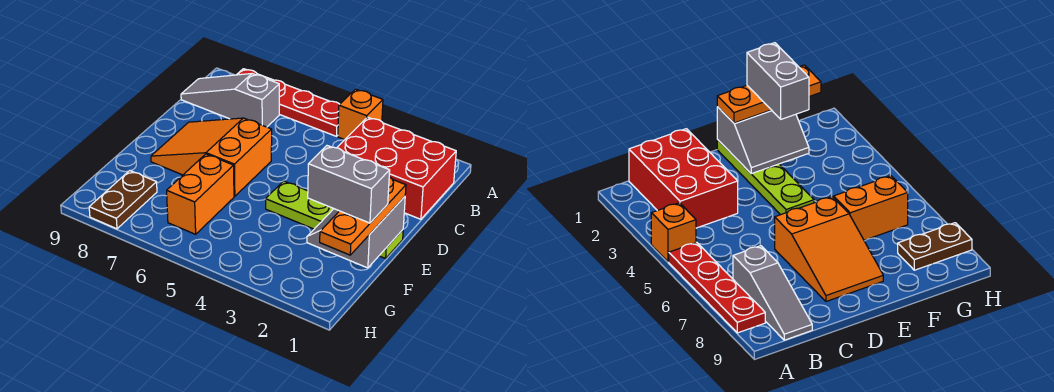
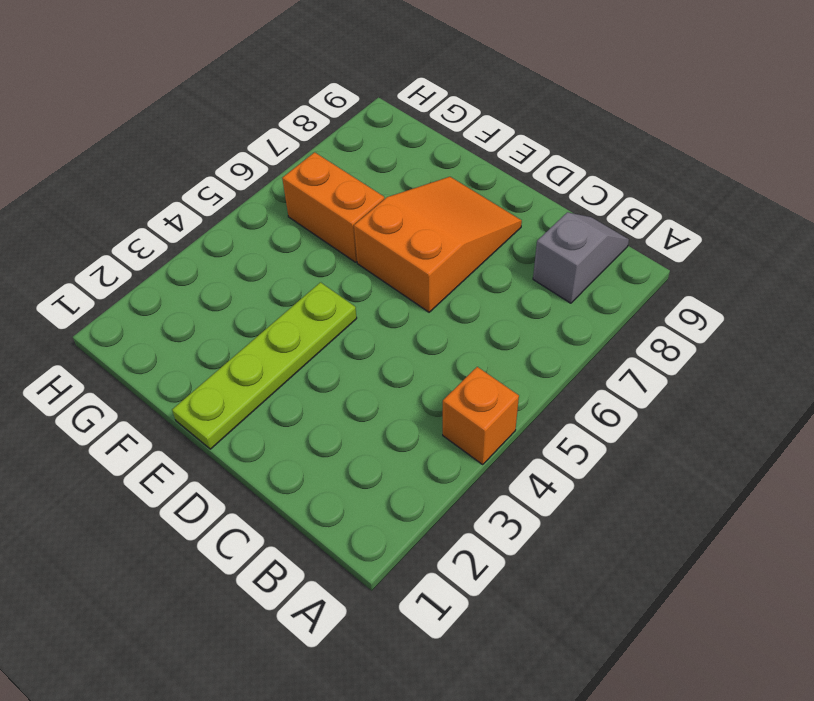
grey slope B8:B9 level 1 top 8 -> grey slope B7:B9 level 1 top 7
none -> red plate A5:A8 level 1
none -> red brick B1:C3 level 1

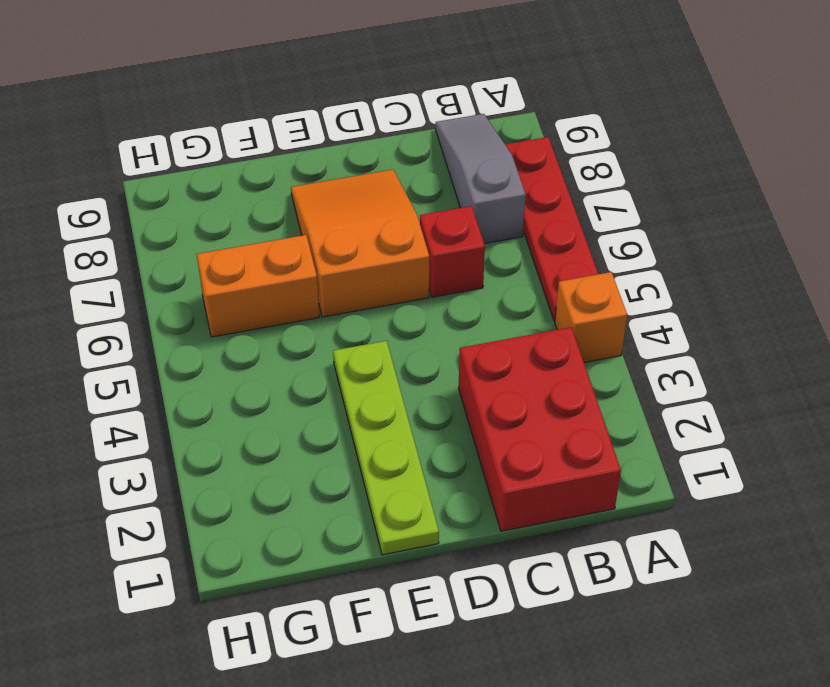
red brick C6 level 1 -> none
none -> brown plate G8:H8 level 1
none -> grey slope E1:F2 level 2 top 1

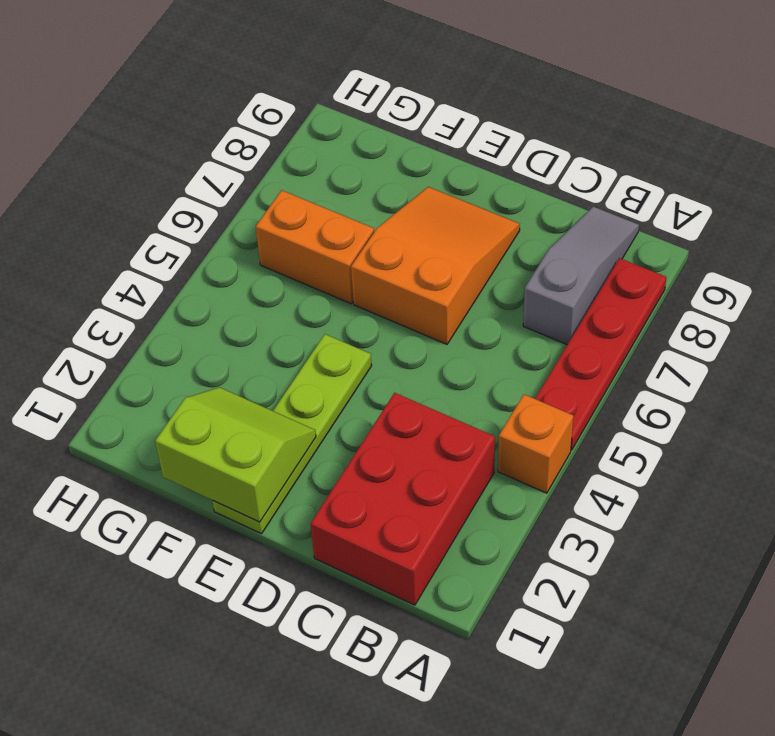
lime slope E1:F2 level 2 top 1 -> grey slope E1:F2 level 2 top 1
none -> brown plate G8:H8 level 1
none -> orange plate E1:G1 level 3

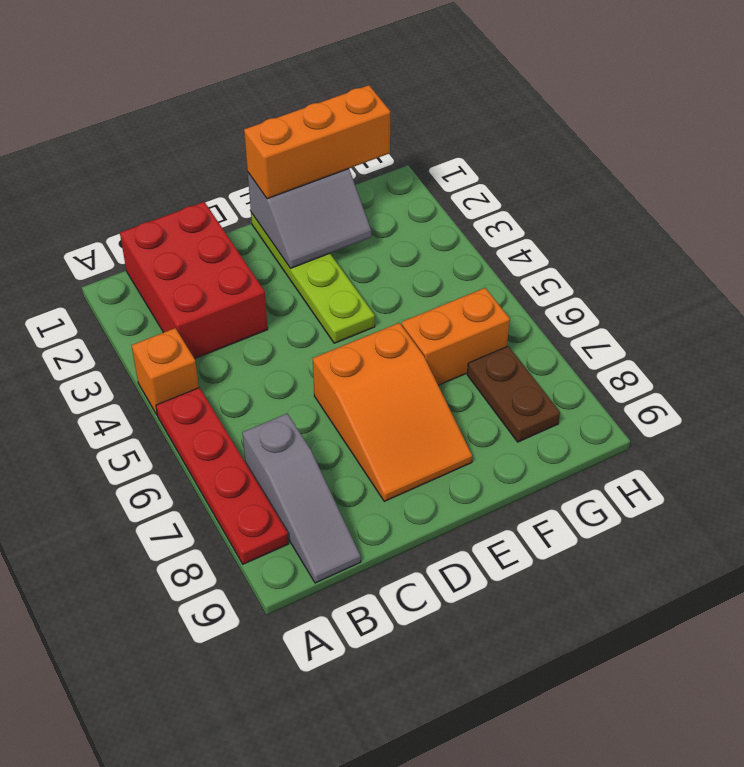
orange brick E1:G1 level 3 -> orange plate E1:G1 level 3
brown plate G7:G8 level 1 -> brown plate G8:H8 level 1
none -> grey brick F1:F2 level 4

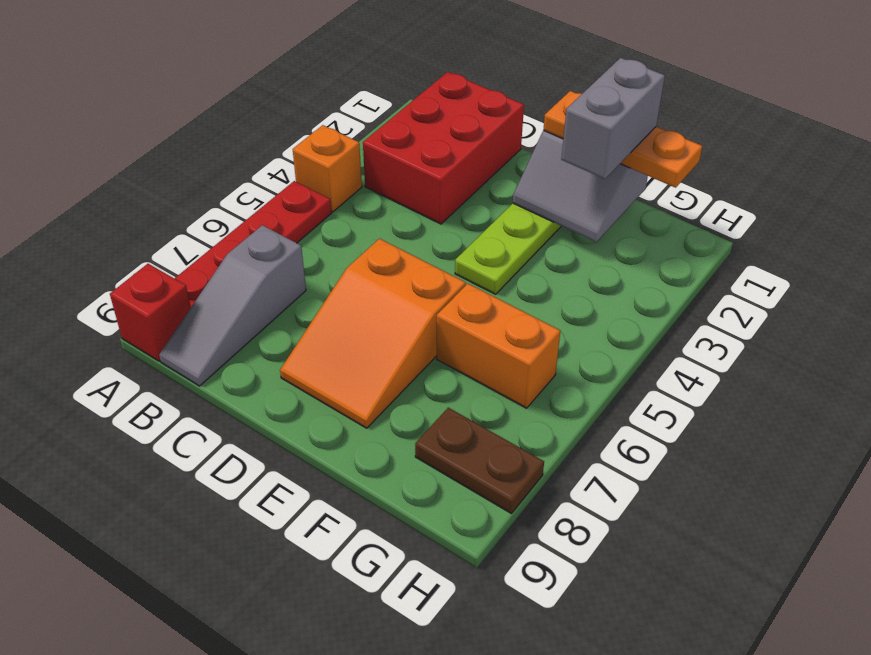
red brick A9 level 1 -> none

